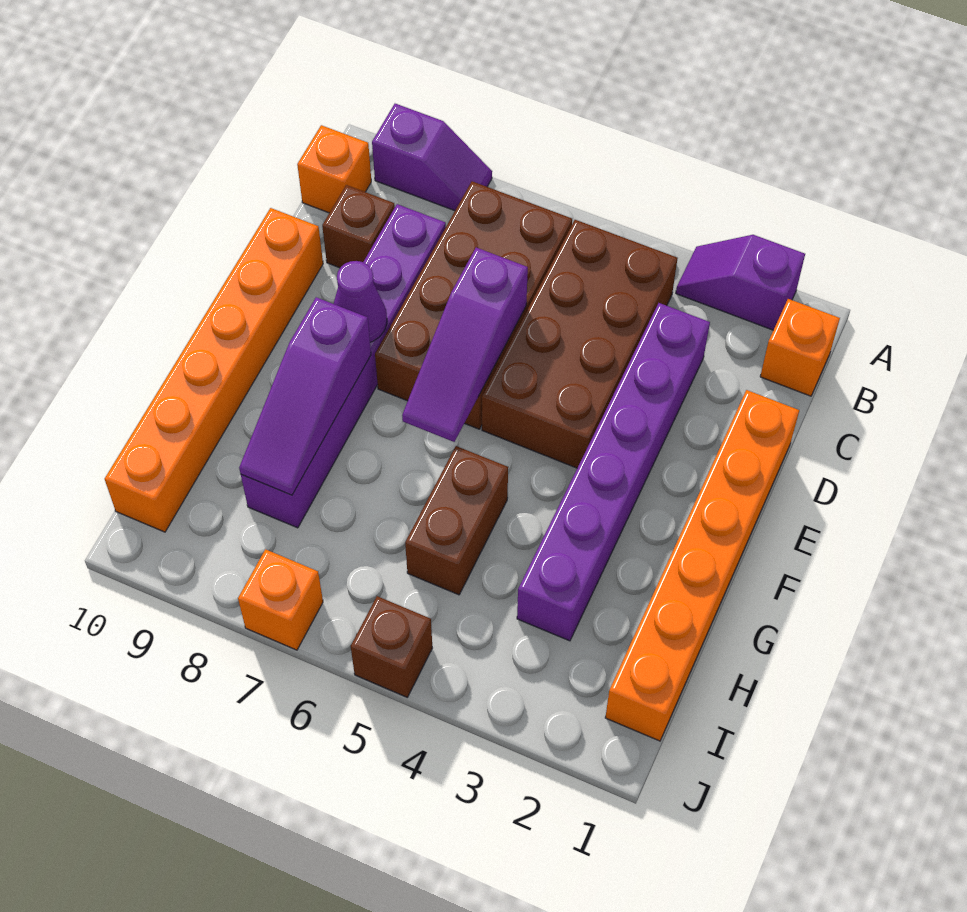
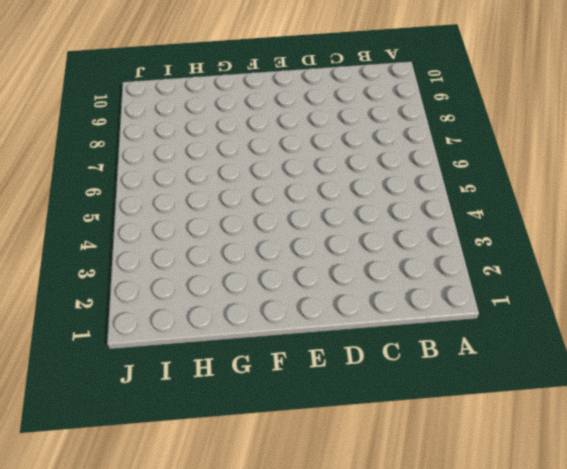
none -> purple slope A2:A3 level 1 top 2
none -> purple slope A8:A9 level 1 top 9
none -> orange brick B1 level 1

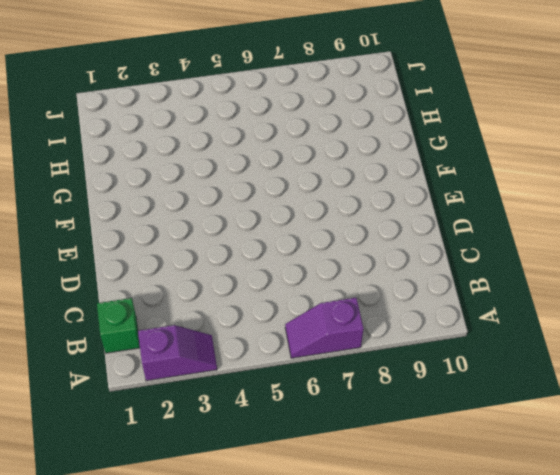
purple slope A6:A7 level 1 top 7 -> purple slope A8:A9 level 1 top 9
green brick B1 level 1 -> orange brick B1 level 1
none -> brown brick B4:E5 level 1
none -> brown brick B6:E7 level 1
none -> orange brick B10 level 1

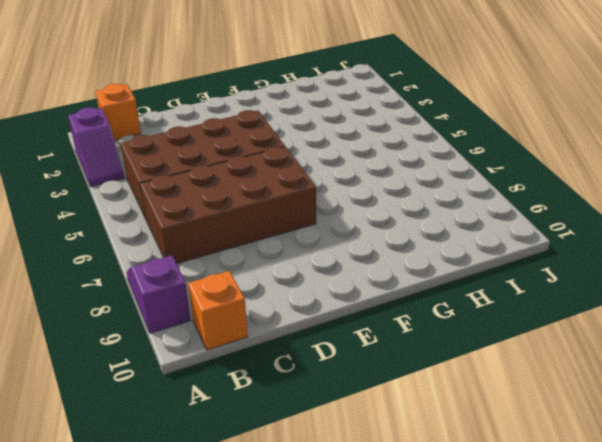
none -> purple brick C3:H3 level 1
none -> purple brick C8:H8 level 1
none -> brown brick C9 level 1

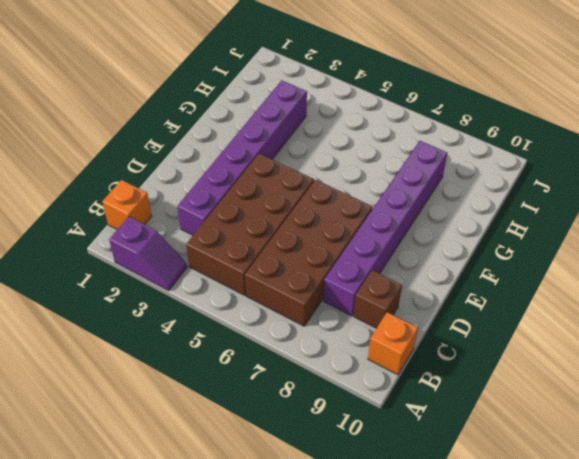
none -> purple slope A8:A9 level 1 top 9
none -> orange brick D1:I1 level 1
none -> orange brick D10:I10 level 1

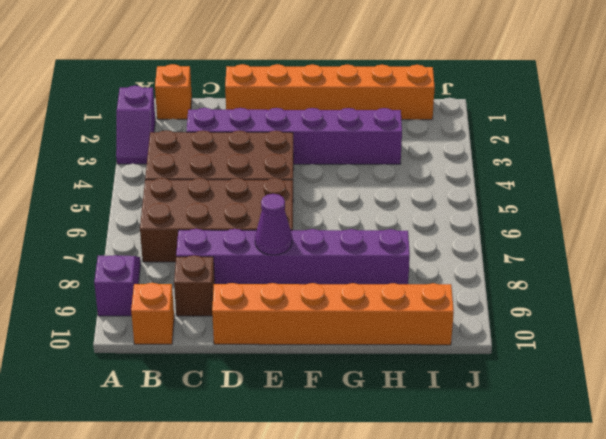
none -> brown brick G5:H5 level 1
none -> brown brick J5 level 1
none -> orange brick J7 level 1

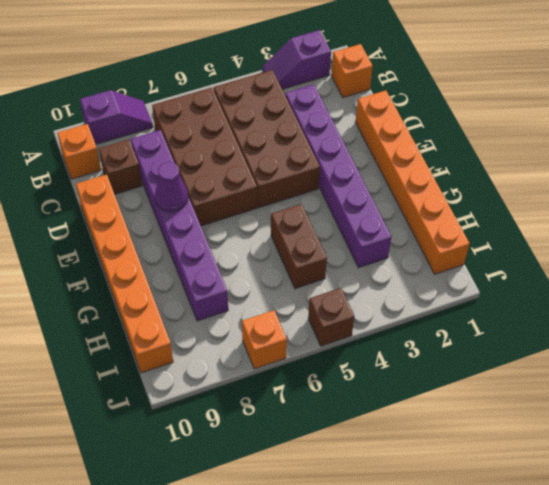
none -> purple slope D6:F6 level 2 top D
none -> purple slope F8:H8 level 2 top F

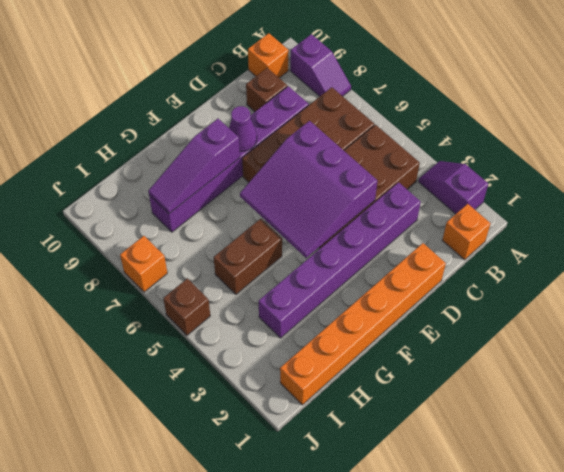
purple slope D4:F6 level 2 top D -> purple slope D6:F6 level 2 top D
none -> orange brick D10:I10 level 1

